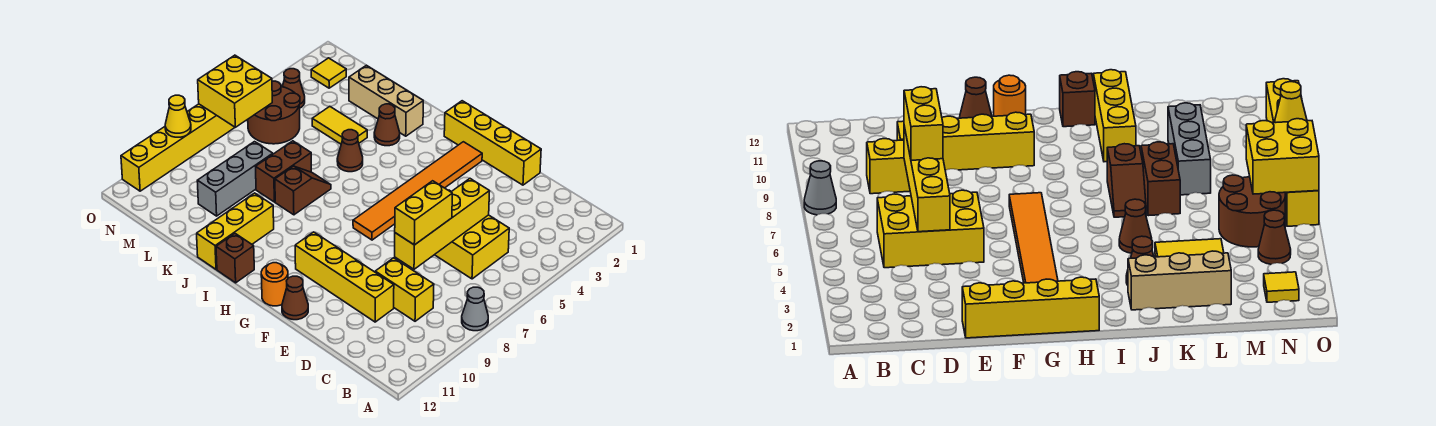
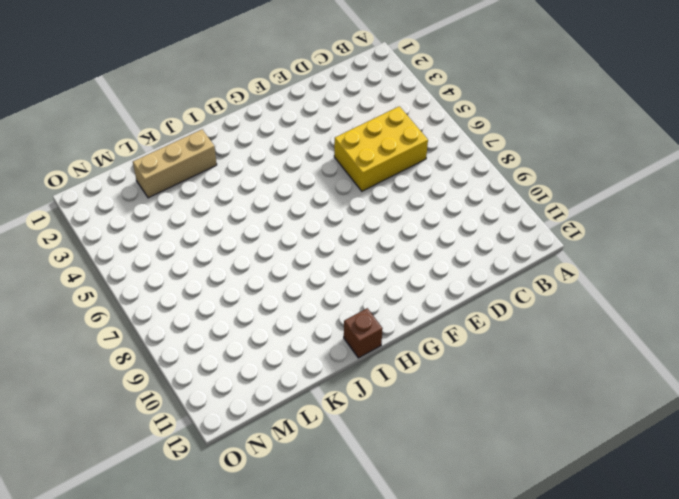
none -> grey cone A8 level 1
none -> yellow brick C9:D9 level 1
none -> yellow brick D10:G10 level 1

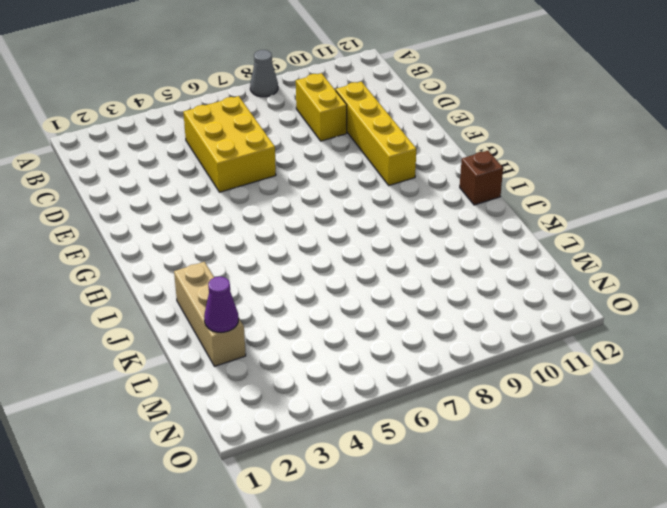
purple cone L2 level 2 -> none
none -> yellow brick E1:H1 level 1
none -> brown cone F12 level 1
none -> orange tile G2:G7 level 1

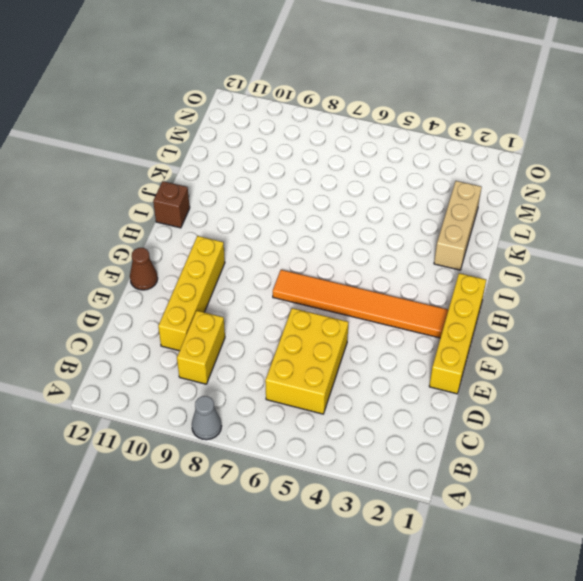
none -> orange round brick G12 level 1
none -> brown cone J3 level 1
none -> brown cone J5 level 1

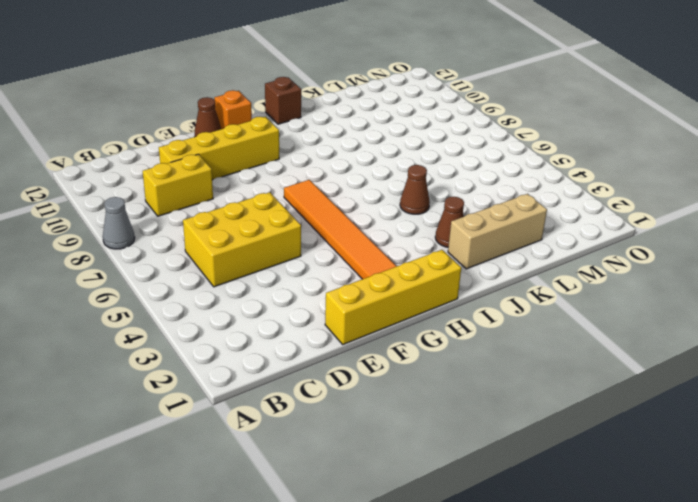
orange brick G12 level 1 -> orange round brick G12 level 1
none -> brown slope J7:J8 level 1 top 8
none -> yellow brick J10:J12 level 1
none -> yellow tile K4:L4 level 1

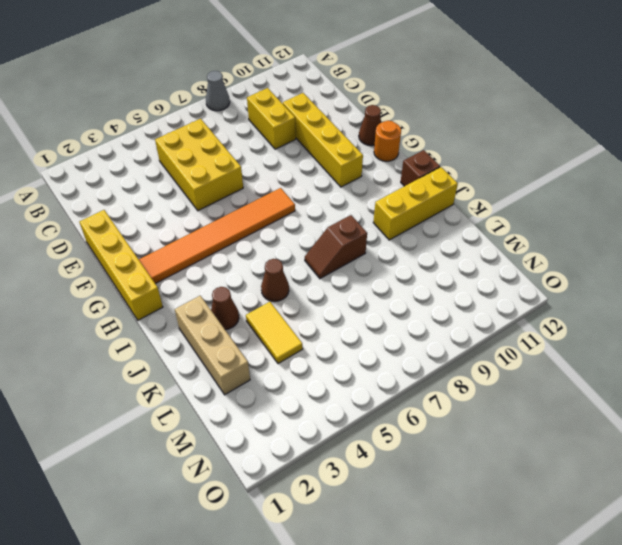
none -> brown brick K7:K8 level 1
none -> grey brick L8:L10 level 1
none -> brown round brick M5:N6 level 1

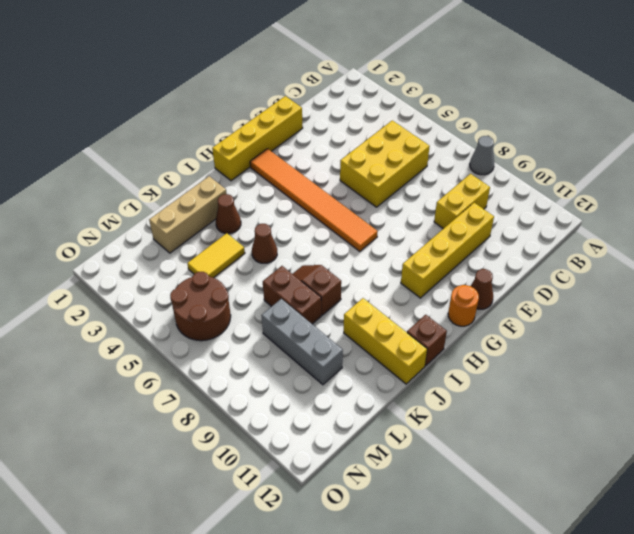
none -> yellow tile N2 level 1
none -> brown cone N4 level 1
none -> yellow brick O6:O11 level 1

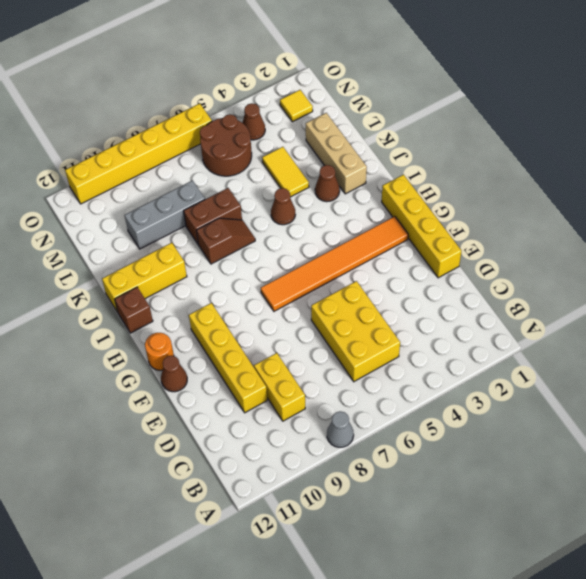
none -> yellow brick D5:D8 level 2
none -> yellow brick N6:O7 level 2
none -> yellow cone O9 level 2

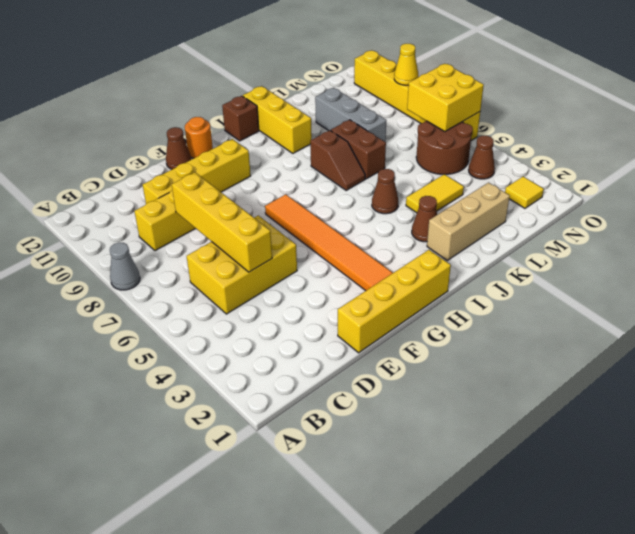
none -> yellow brick D7:D8 level 3

